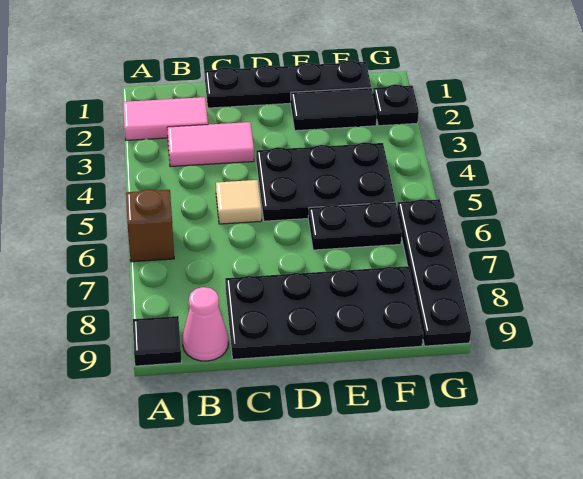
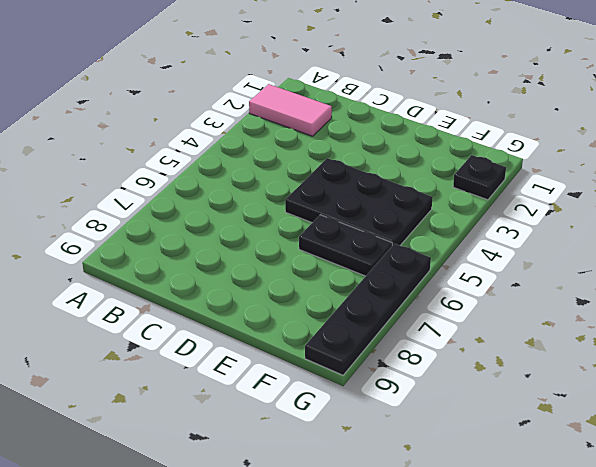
none -> brown brick A6 level 1
none -> black tile A9 level 1
none -> pink tile B3:C3 level 1

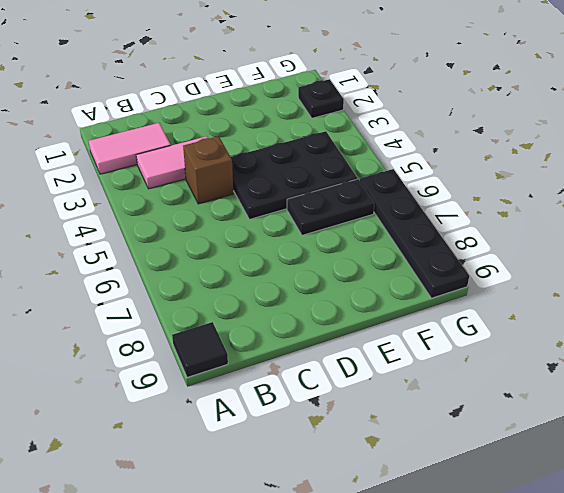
brown brick C4 level 1 -> brown brick A6 level 1
none -> pink cone B9 level 1
none -> black plate C1:F1 level 1
none -> tan tile C5 level 1

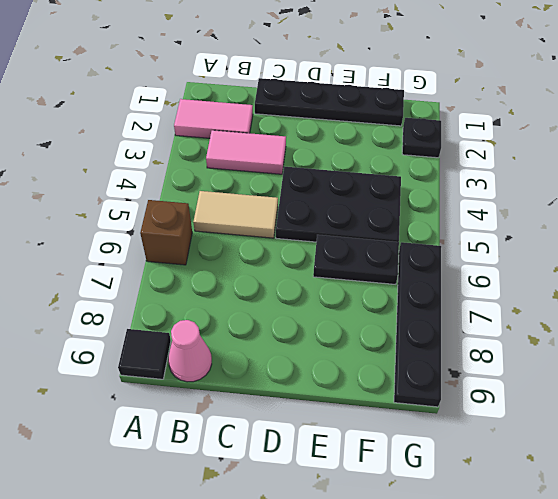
tan tile B5:C5 level 1 -> tan tile C5 level 1
none -> black plate C8:F9 level 1
none -> black tile E2:F2 level 1

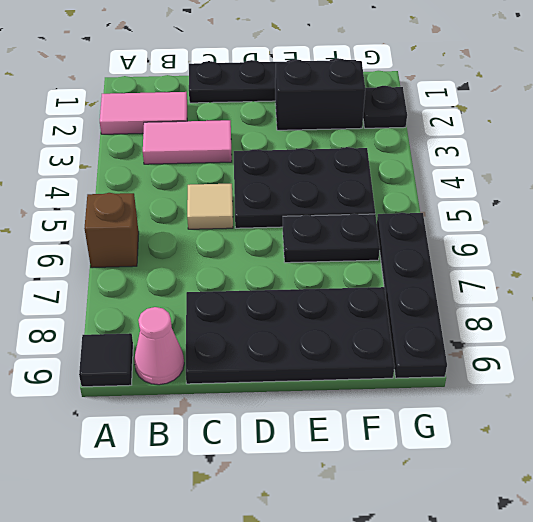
black brick E2:F2 level 1 -> black tile E2:F2 level 1

